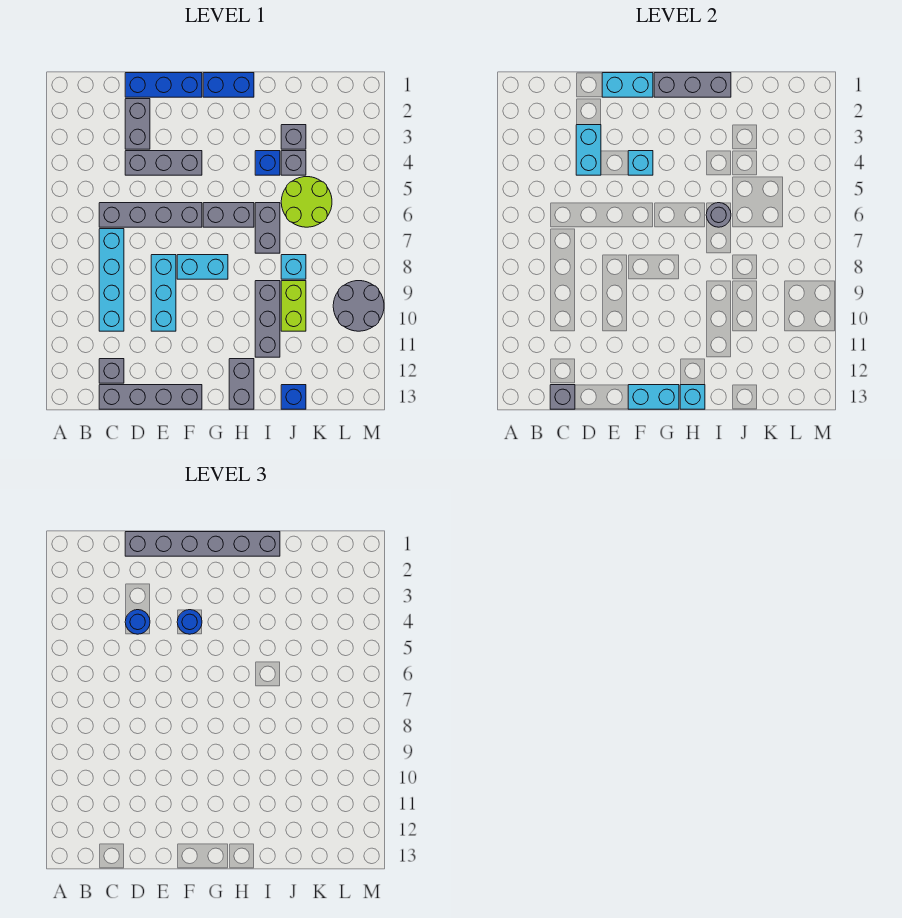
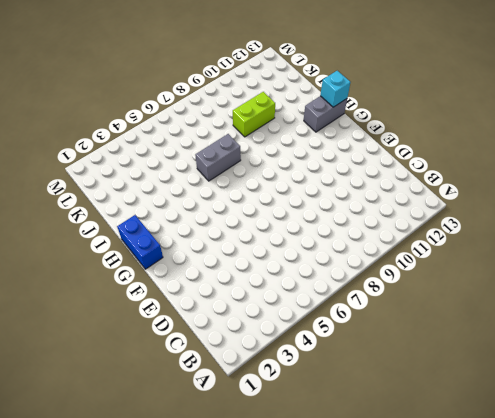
none -> grey brick C6:F6 level 1
none -> cyan brick C7:C10 level 1
none -> grey brick C12 level 1
none -> grey brick C13:F13 level 1

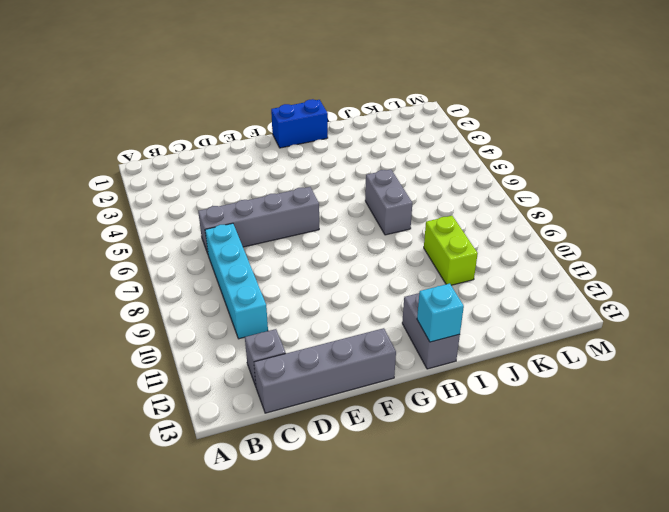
none -> blue brick D1:F1 level 1
none -> grey brick D2:D3 level 1
none -> grey brick D4:F4 level 1
none -> cyan brick E8:E10 level 1

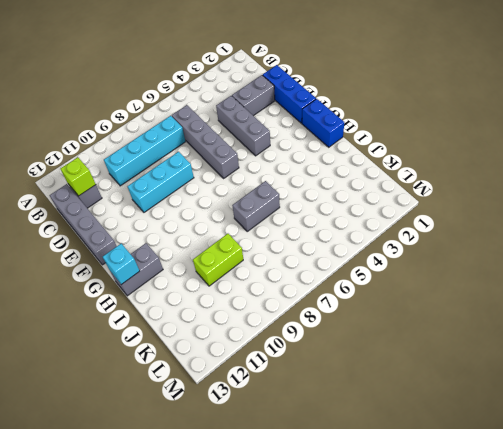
lime brick C12 level 2 -> none
none -> cyan brick F8:G8 level 1
none -> grey brick G6:H6 level 1
none -> blue brick I4 level 1
none -> grey brick I9:I11 level 1

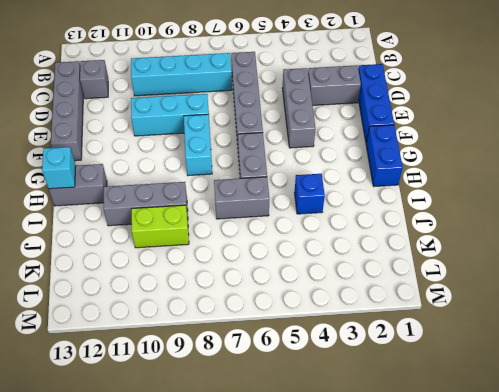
none -> grey brick J3 level 1
none -> grey brick J4 level 1
none -> lime round brick J5:K6 level 1
none -> cyan brick J8 level 1

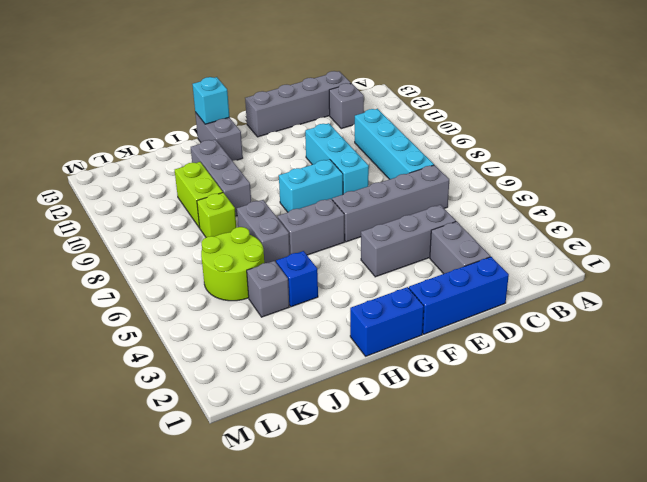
lime brick J8 level 1 -> cyan brick J8 level 1
none -> grey brick J3 level 1
none -> blue brick J13 level 1
none -> grey round brick L9:M10 level 1
none -> grey brick C13 level 2

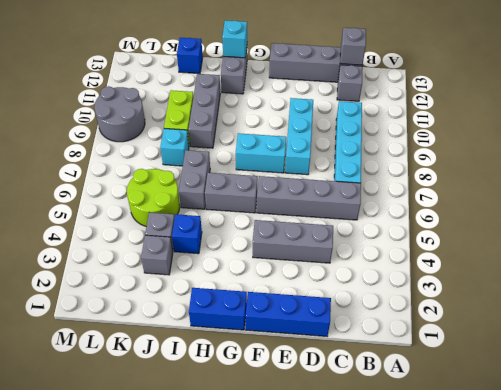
none -> grey brick D2:D3 level 1
none -> cyan brick D3:D4 level 2
none -> cyan brick E1:F1 level 2
none -> cyan brick F4 level 2

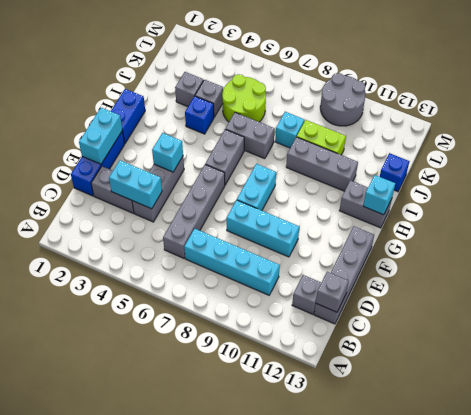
none -> cyan brick F13:G13 level 2
none -> grey brick G1:I1 level 2
none -> grey round brick I6 level 2
none -> grey brick D1:I1 level 3

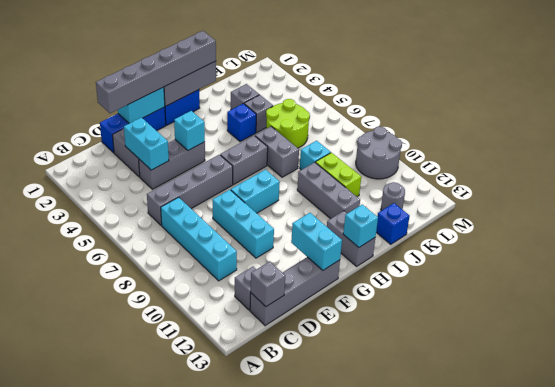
cyan brick F12:F13 level 2 -> cyan brick F13:G13 level 2
grey round brick K12 level 1 -> grey round brick I6 level 2
none -> blue round brick D4 level 3
none -> blue round brick F4 level 3

